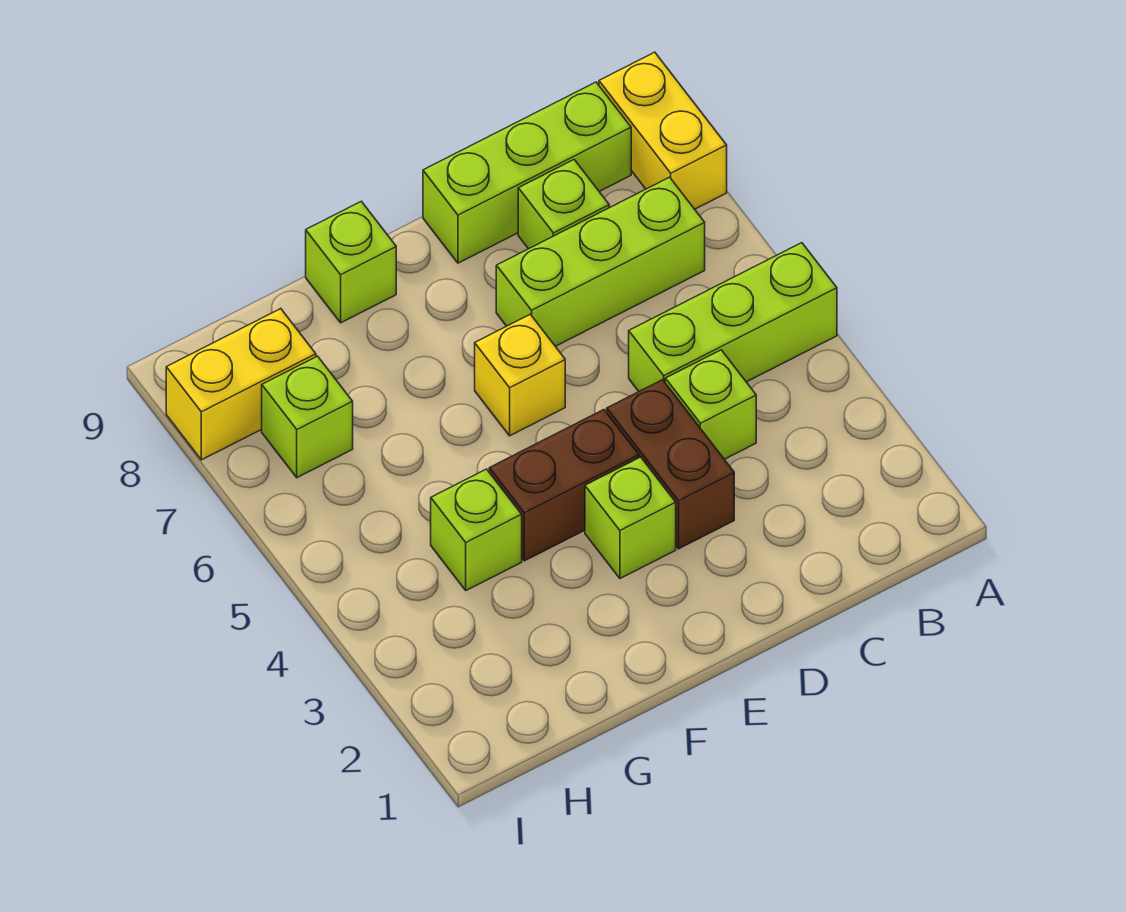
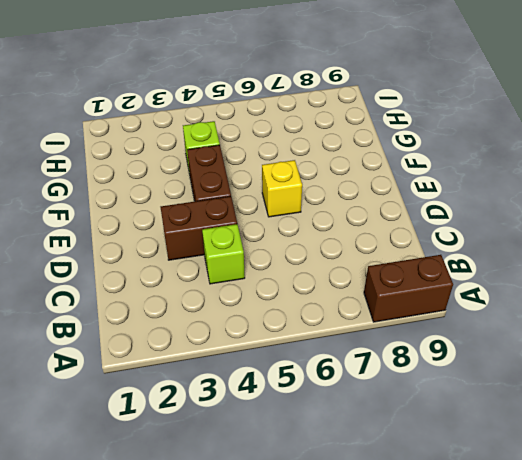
brown brick A8:A9 level 1 -> yellow brick A8:A9 level 1
none -> lime brick A5:C5 level 1
none -> lime brick B7:D7 level 1
none -> lime brick B9:D9 level 1

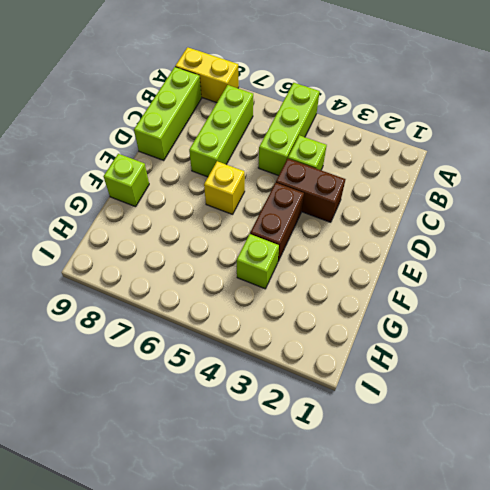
none -> lime brick C8 level 1
none -> lime brick E3 level 1
none -> lime brick H7 level 1

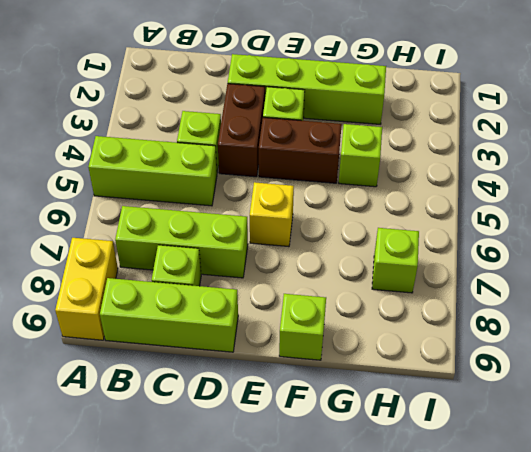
lime brick D2:G2 level 1 -> none
none -> yellow brick H8:I8 level 1

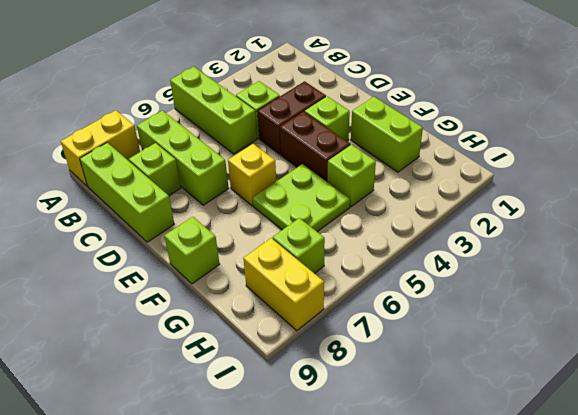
lime brick F2:G2 level 1 -> none
lime plate F5:G6 level 1 -> none

